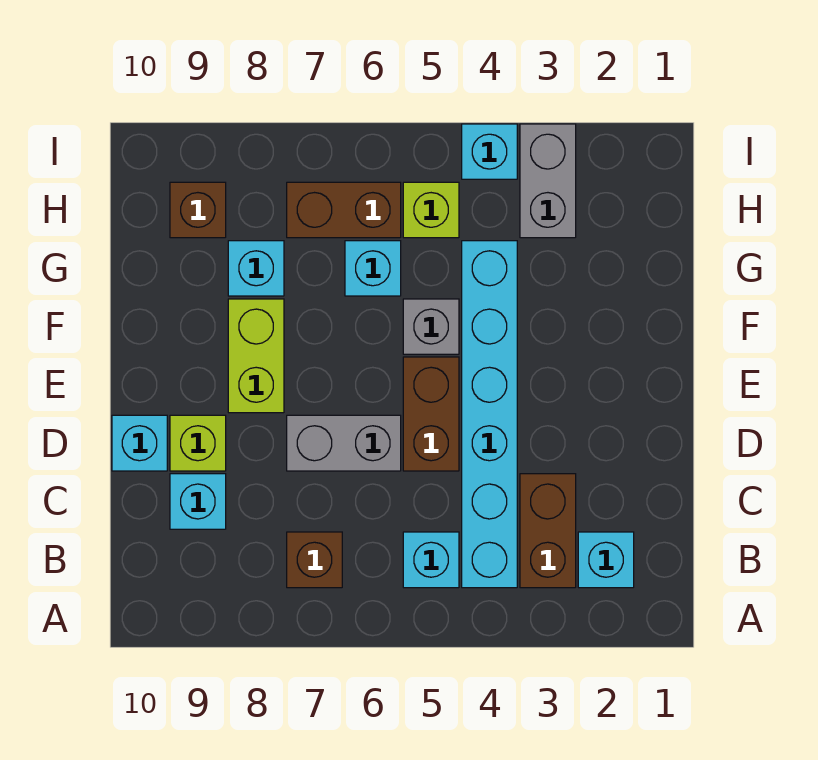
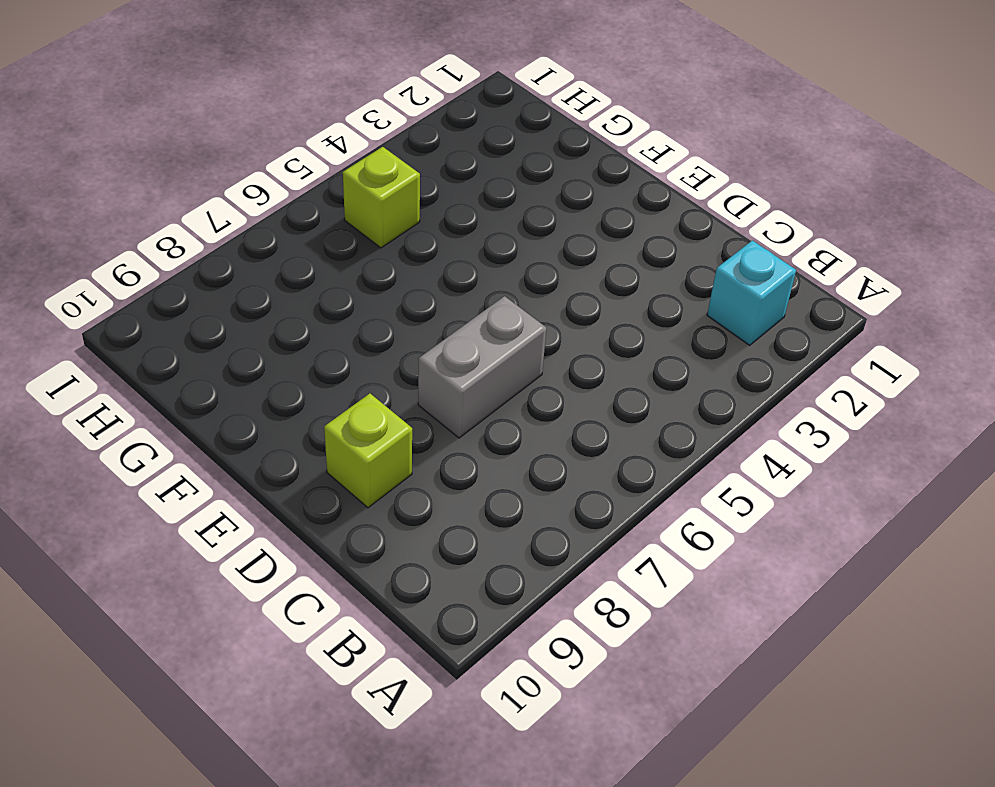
none -> brown brick B3:C3 level 1
none -> cyan brick B4:G4 level 1
none -> cyan brick B5 level 1

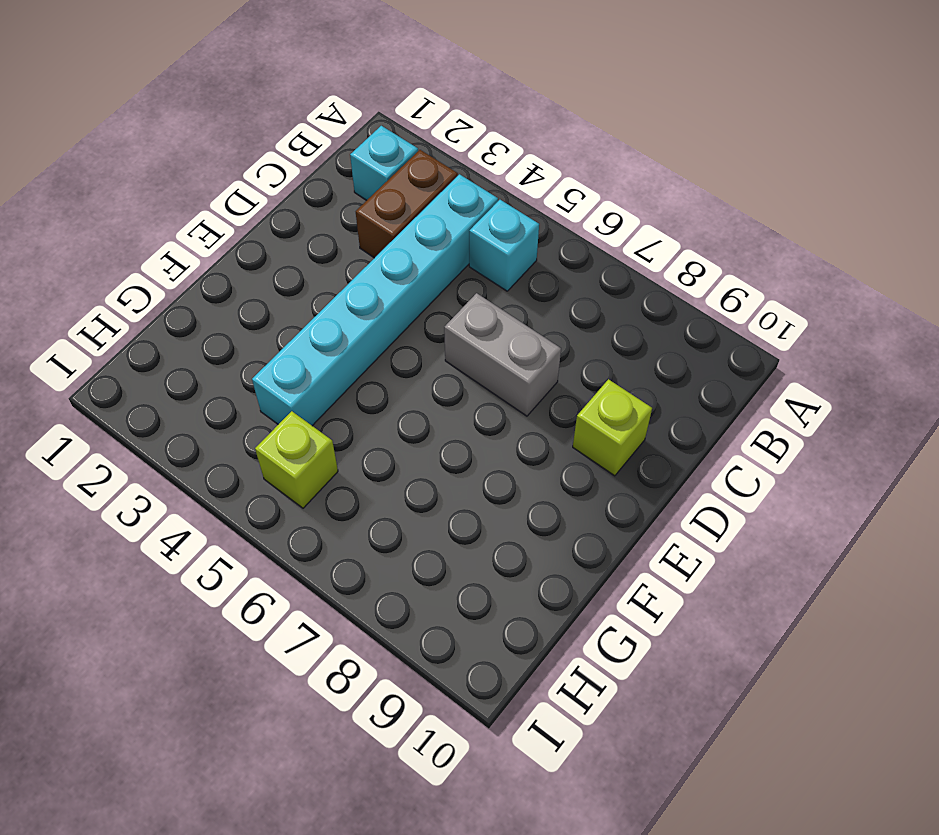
none -> brown brick B7 level 1
none -> cyan brick C9 level 1
none -> brown brick D5:E5 level 1

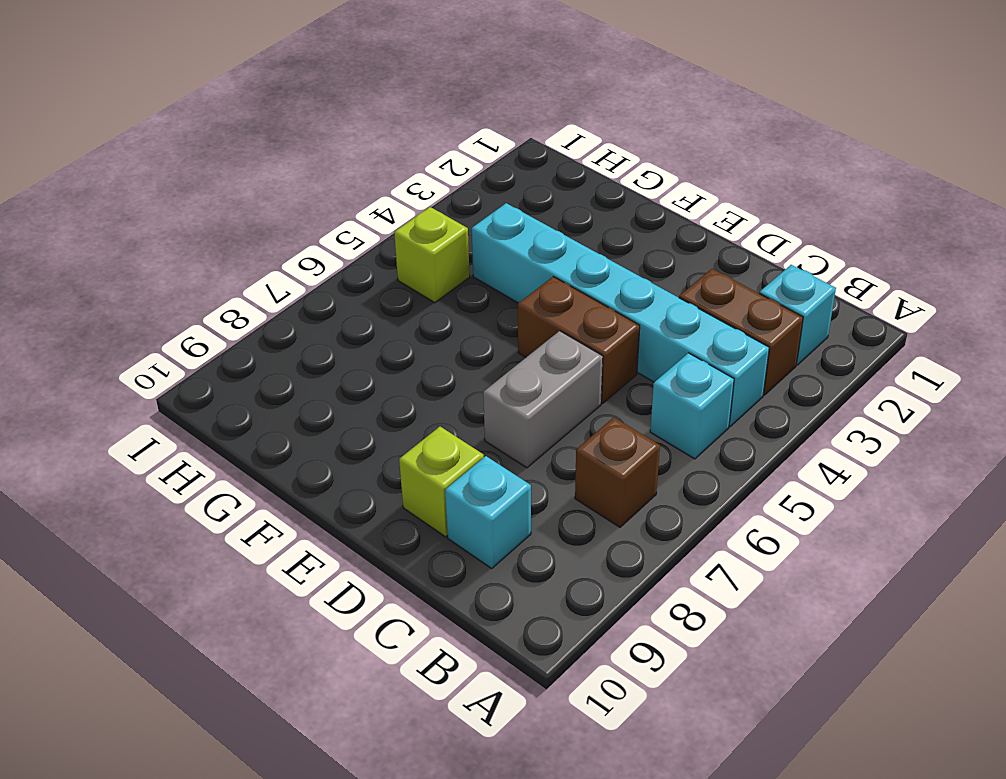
none -> cyan brick D10 level 1
none -> lime brick E8:F8 level 1
none -> grey brick F5 level 1

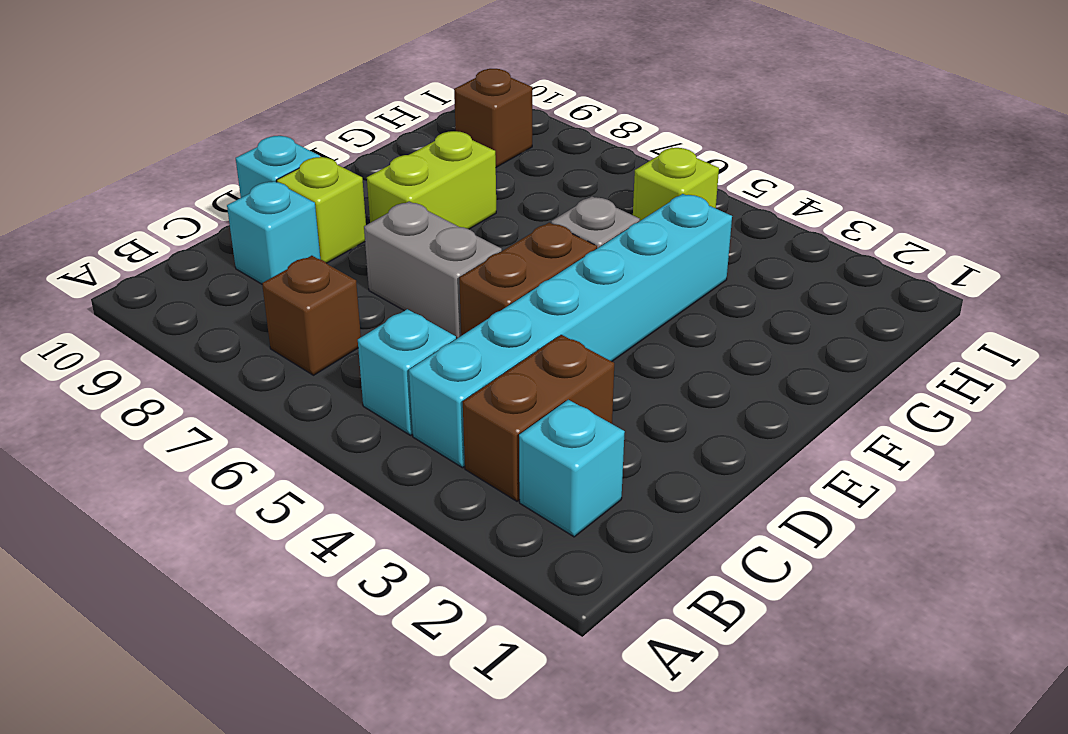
none -> cyan brick G6 level 1
none -> cyan brick G8 level 1
none -> grey brick H3:I3 level 1

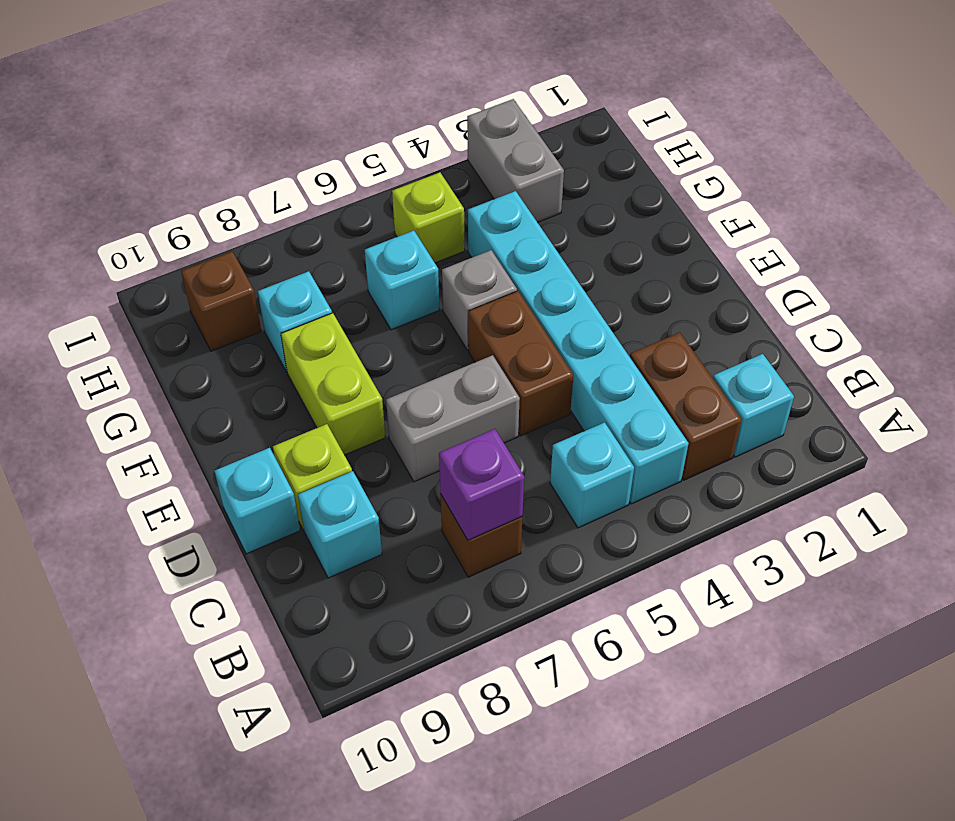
purple brick B7 level 2 -> none
none -> brown brick H6:H7 level 1
none -> cyan brick I4 level 1

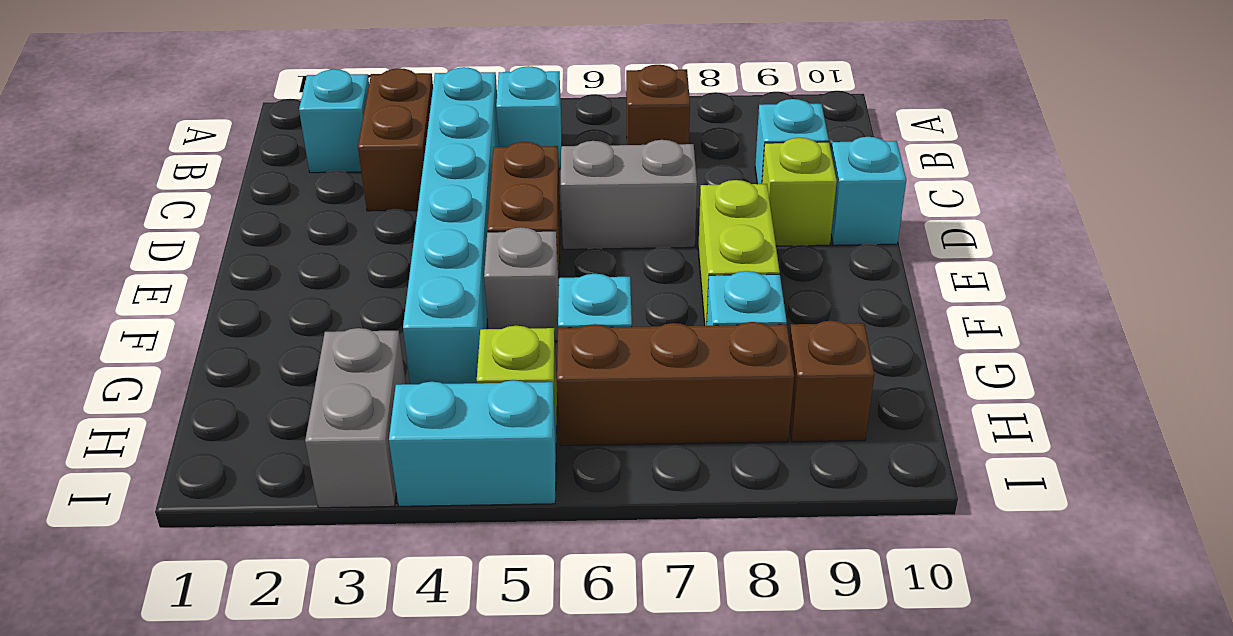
brown brick H6:H8 level 1 -> brown brick H6:H7 level 1
cyan brick I4:I5 level 1 -> cyan brick I4 level 1

